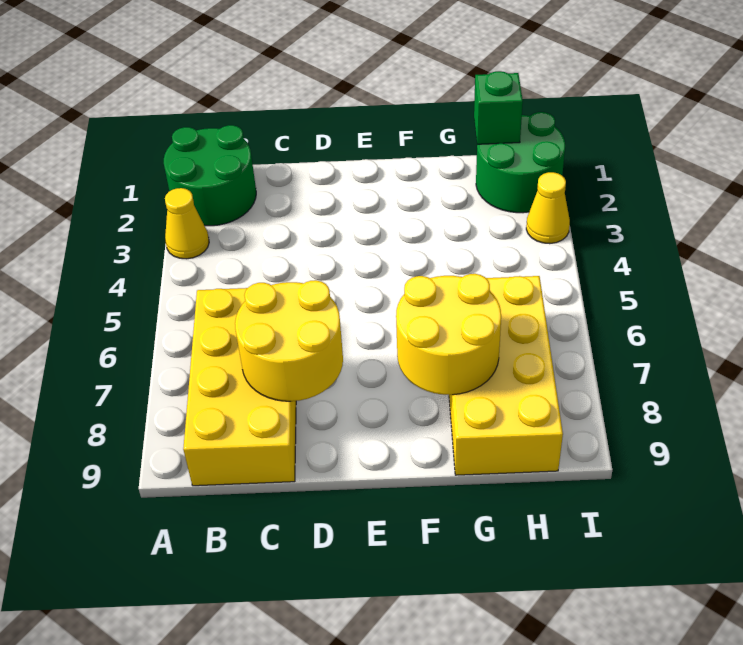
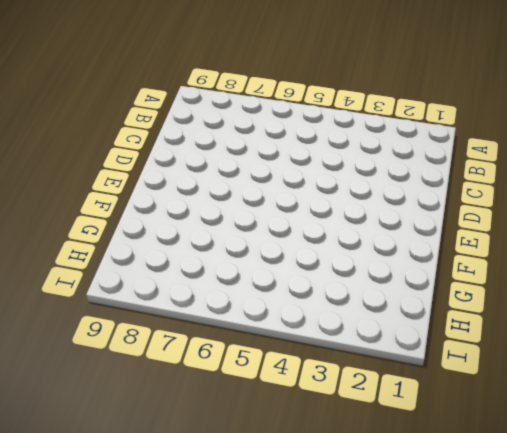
none -> green round brick A1:B2 level 1
none -> yellow cone A3 level 1

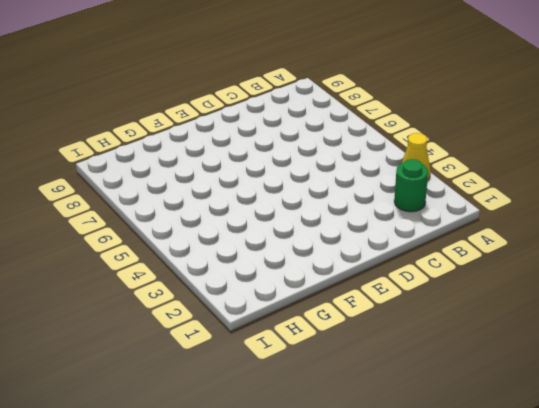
green round brick B2 level 1 -> green round brick A1:B2 level 1
none -> yellow brick B6:C9 level 1
none -> yellow brick G6:H9 level 1

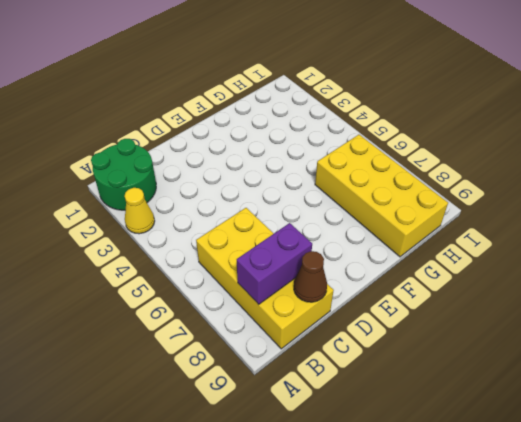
purple brick B8:C8 level 2 -> yellow round brick C7:D8 level 2
brown cone C9 level 2 -> none
none -> green round brick H1:I2 level 1
none -> yellow cone I3 level 1

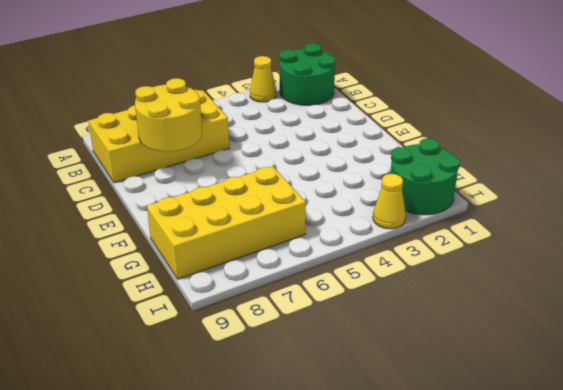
none -> yellow round brick F7:G8 level 2
none -> green brick H1 level 2

